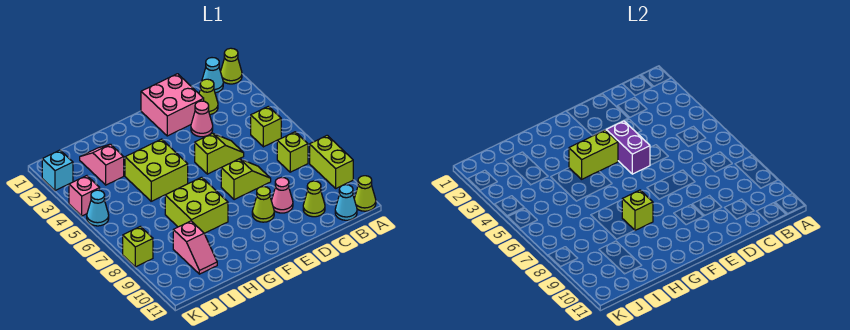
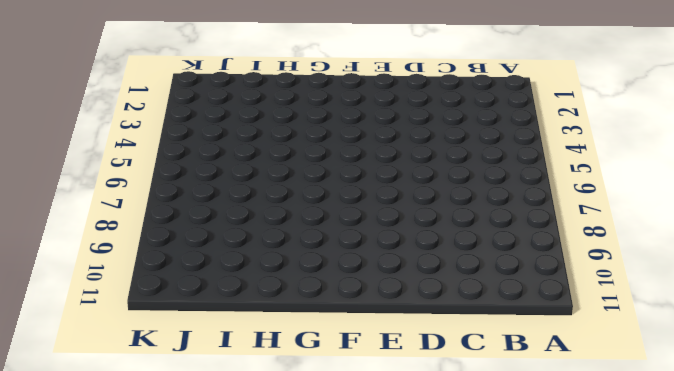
none -> lime cone A1 level 1
none -> lime brick A8:A9 level 1
none -> lime cone A11 level 1

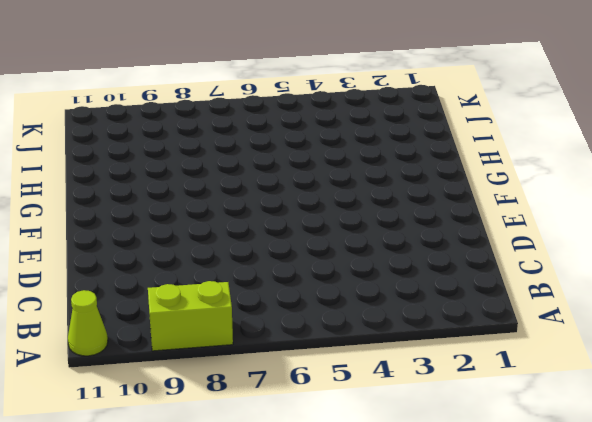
none -> lime cone A1 level 1
none -> cyan cone B1 level 1
none -> lime brick B5 level 1

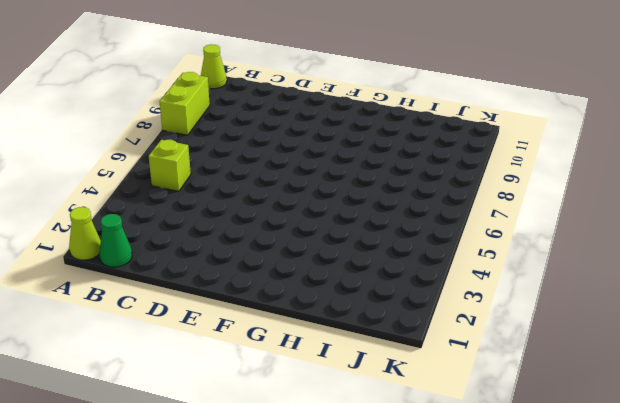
green cone B1 level 1 -> cyan cone B1 level 1
none -> lime brick B7 level 1
none -> cyan cone B11 level 1
none -> lime cone C2 level 1

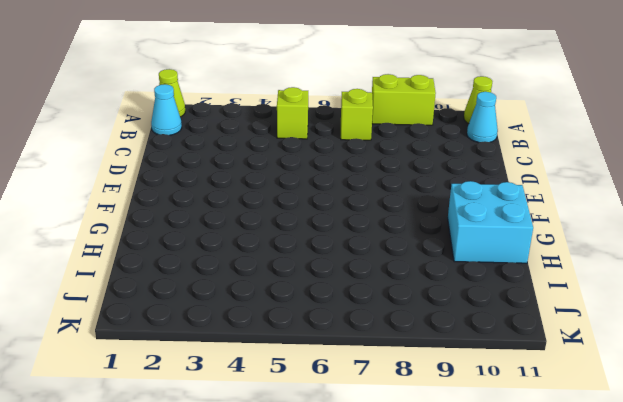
cyan brick G10:H11 level 1 -> none
none -> lime cone C2 level 1
none -> lime cone C10 level 1
none -> pink brick D1:E2 level 1

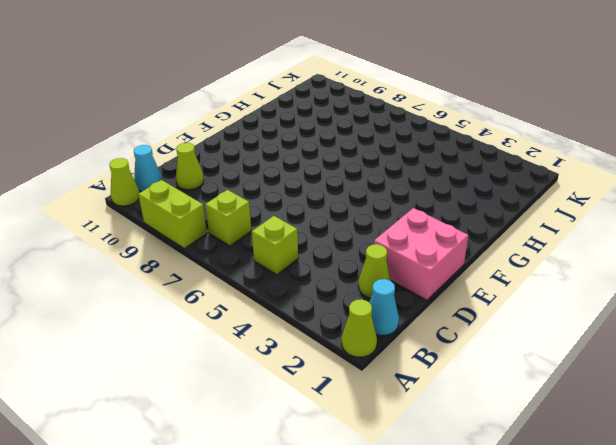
none -> pink cone D3 level 1
none -> lime slope D5:E5 level 1 top E
none -> lime slope D7:E7 level 1 top E

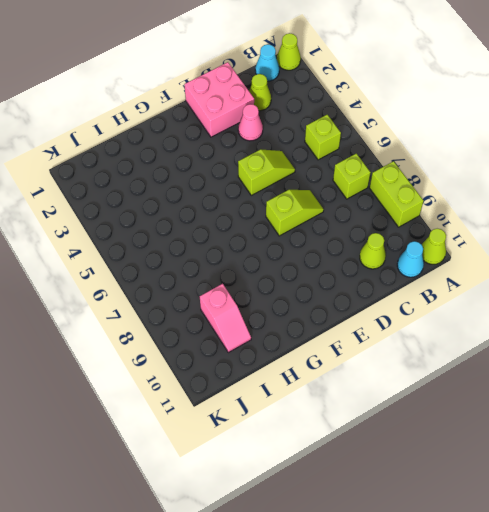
none -> pink cone D9 level 1
none -> lime cone E9 level 1
none -> lime brick G4:H5 level 1

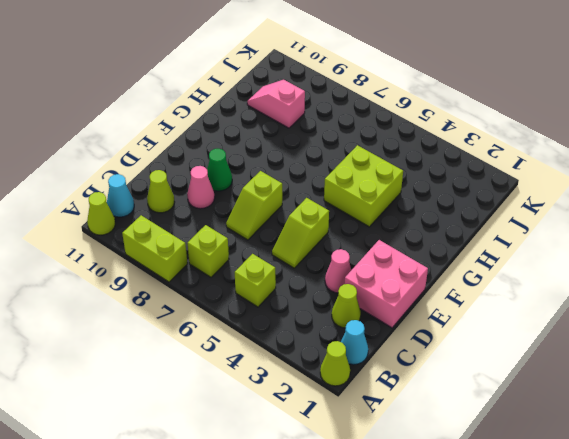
green cone E9 level 1 -> lime cone E9 level 1
none -> lime brick G7:H8 level 1
none -> pink slope I2:I3 level 1 top 3
none -> cyan brick K2 level 1

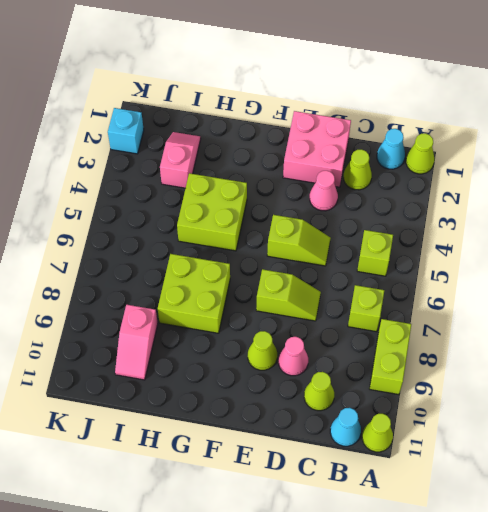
none -> pink brick K4 level 1
none -> cyan cone K5 level 1
none -> lime brick K8 level 1

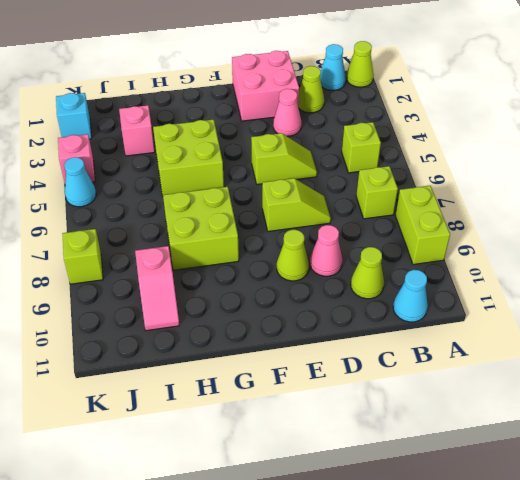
none -> lime cone A11 level 1
none -> purple brick E4:E5 level 2
none -> lime brick F4:G4 level 2

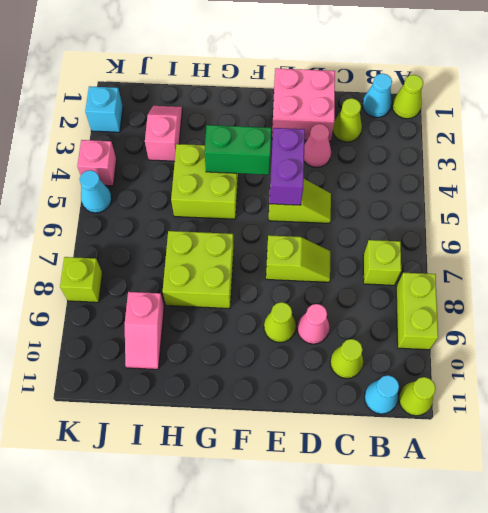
green brick F4:G4 level 2 -> lime brick F4:G4 level 2
none -> lime brick B5 level 1
none -> lime brick G8 level 2

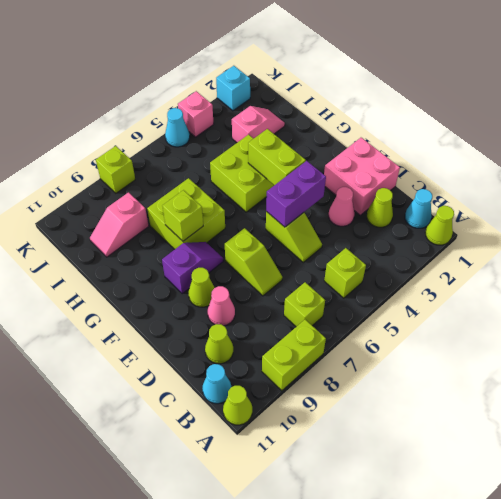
purple slope F8:F9 level 1 top 9 -> none

